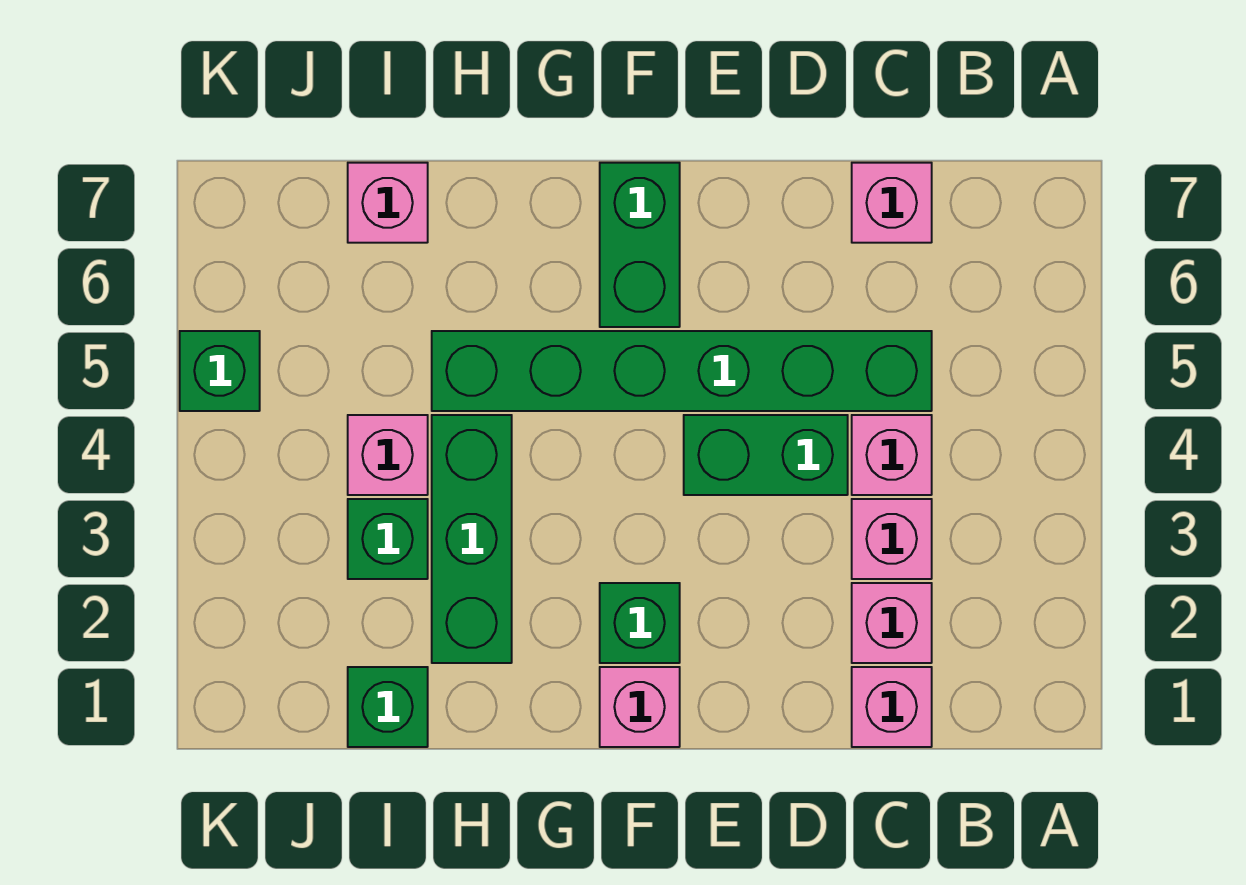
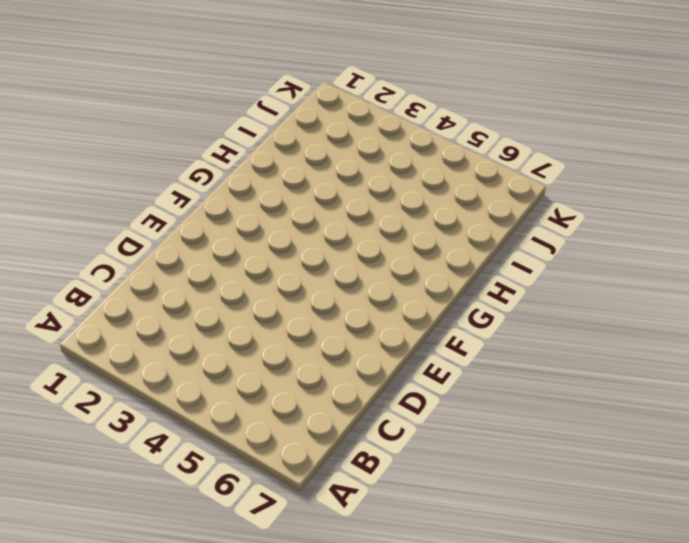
none -> pink brick C1 level 1
none -> pink brick C2 level 1
none -> pink brick C3 level 1

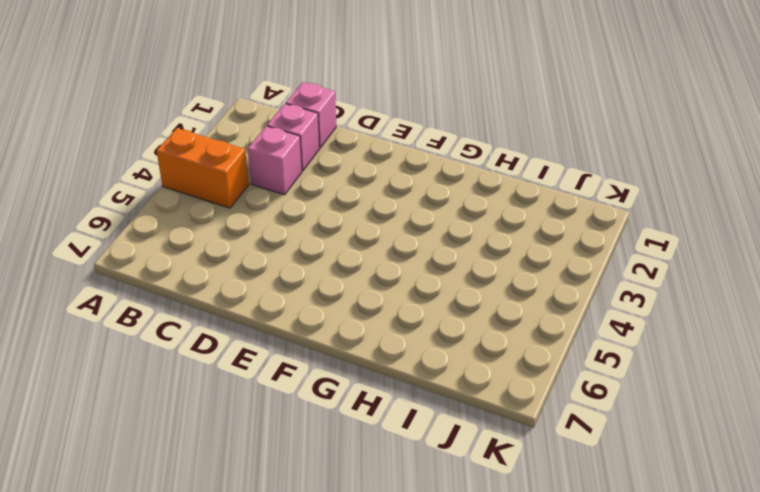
orange brick A4:B4 level 1 -> none
none -> pink brick C4 level 1
none -> green brick C5:H5 level 1
none -> pink brick C7 level 1

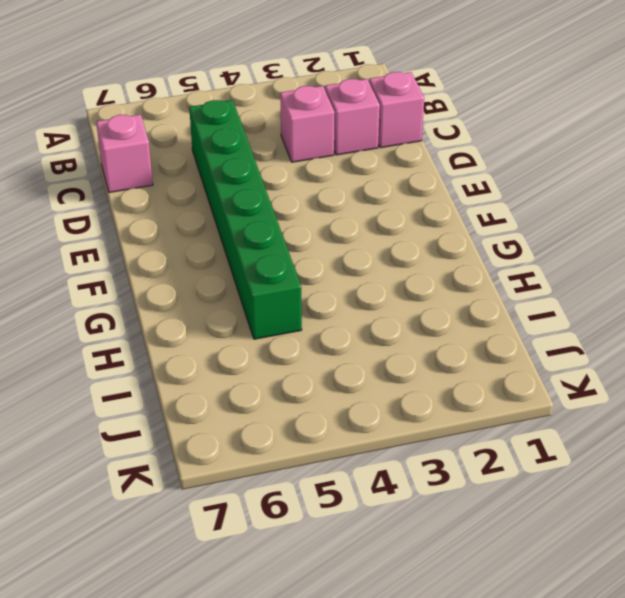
none -> pink brick C4 level 1
none -> green brick D4:E4 level 1
none -> pink brick F1 level 1

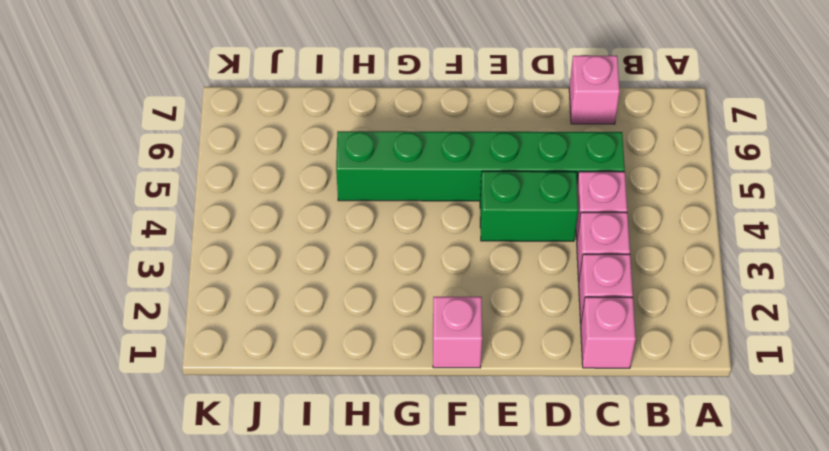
none -> green brick F2 level 1
none -> green brick F6:F7 level 1
none -> green brick H2:H4 level 1

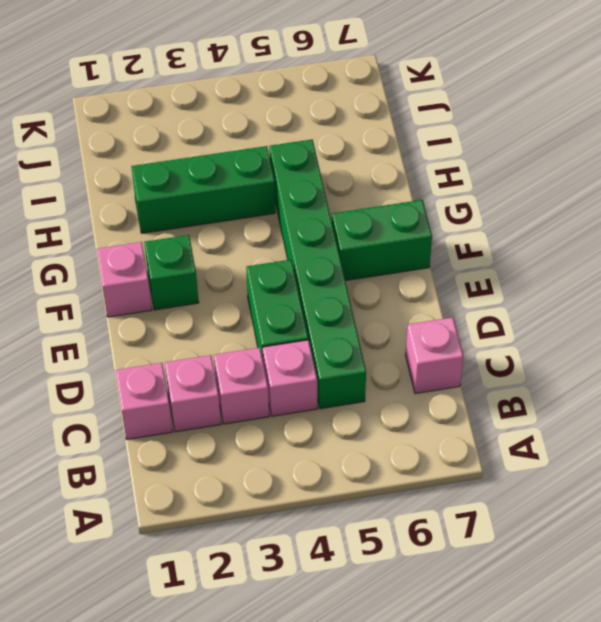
none -> green brick I1 level 1
none -> green brick I3 level 1
none -> pink brick I4 level 1

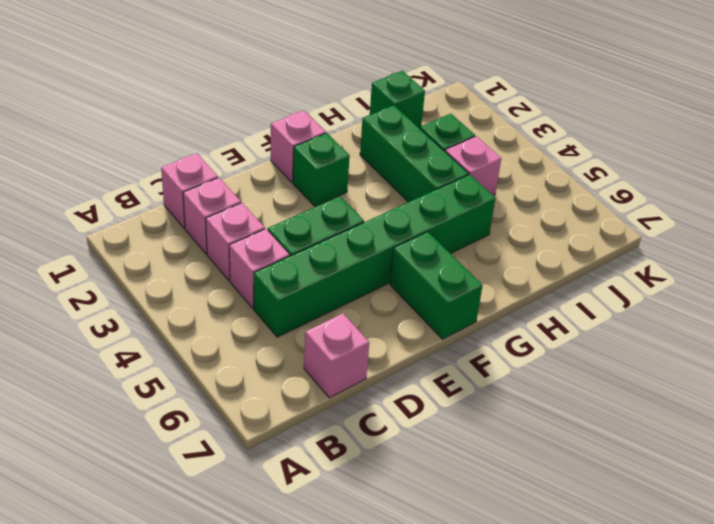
none -> pink brick I7 level 1
none -> green brick K5 level 1

